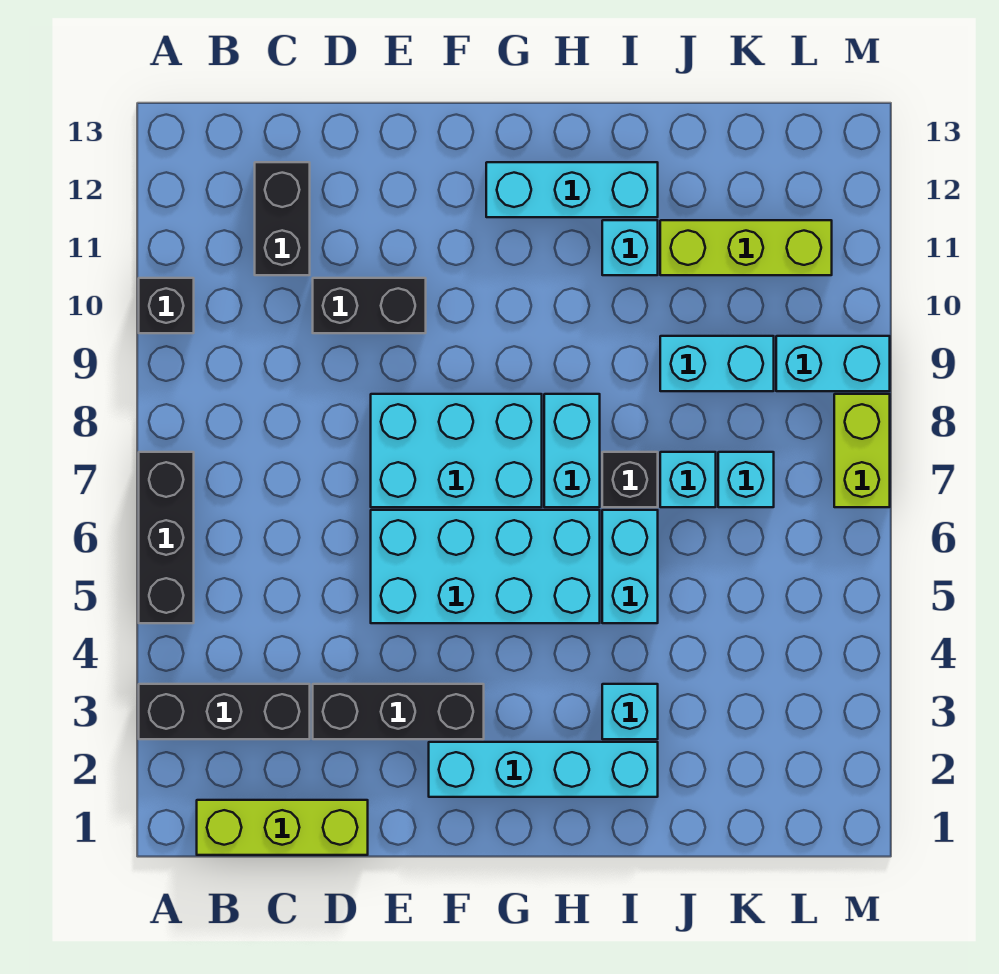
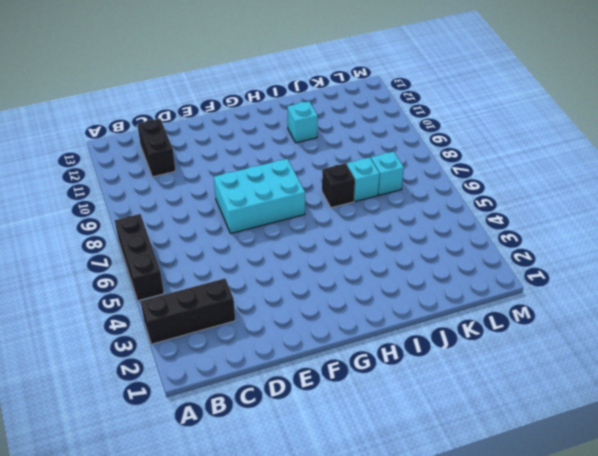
none -> black brick A10 level 1
none -> lime brick B1:D1 level 1
none -> black brick D3:F3 level 1

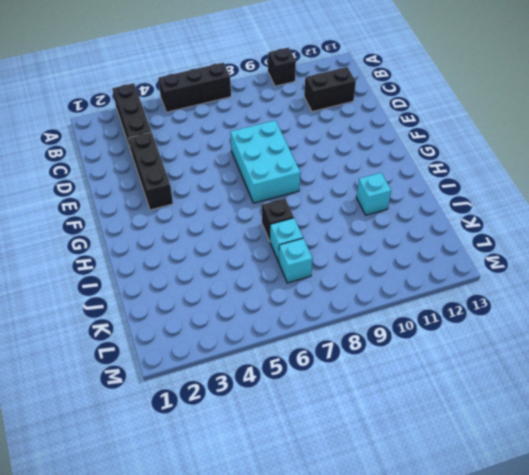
none -> lime brick B1:D1 level 1
none -> black brick D10:E10 level 1
none -> cyan brick E5:H6 level 1

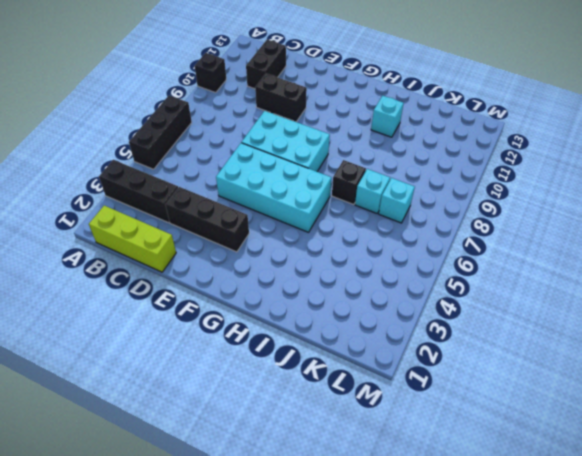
none -> cyan brick F2:I2 level 1
none -> cyan brick G12:I12 level 1
none -> cyan brick H7:H8 level 1

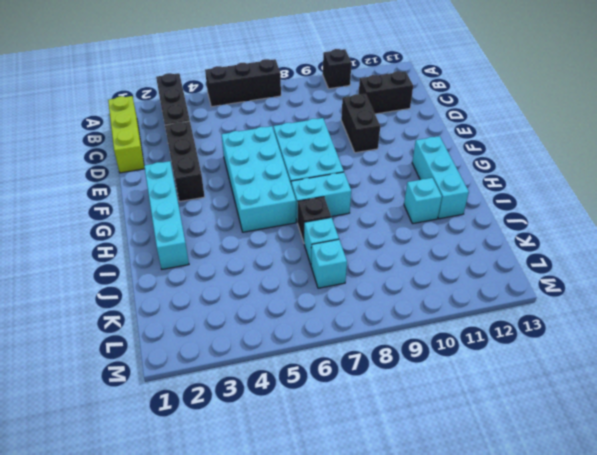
none -> cyan brick I3 level 1
none -> cyan brick I5:I6 level 1
none -> cyan brick J9:K9 level 1

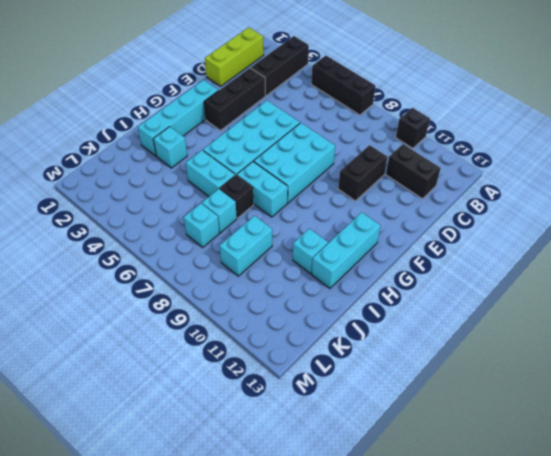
none -> lime brick J11:L11 level 1
none -> cyan brick L9:M9 level 1
none -> lime brick M7:M8 level 1

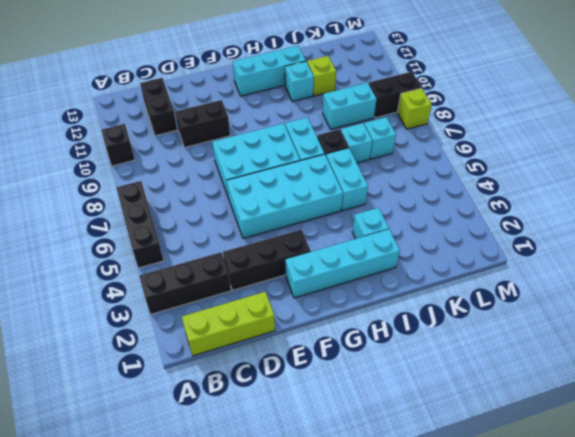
lime brick J11 level 1 -> lime brick J11:L11 level 1
black brick L9:M9 level 1 -> cyan brick L9:M9 level 1
lime brick M8 level 1 -> lime brick M7:M8 level 1

